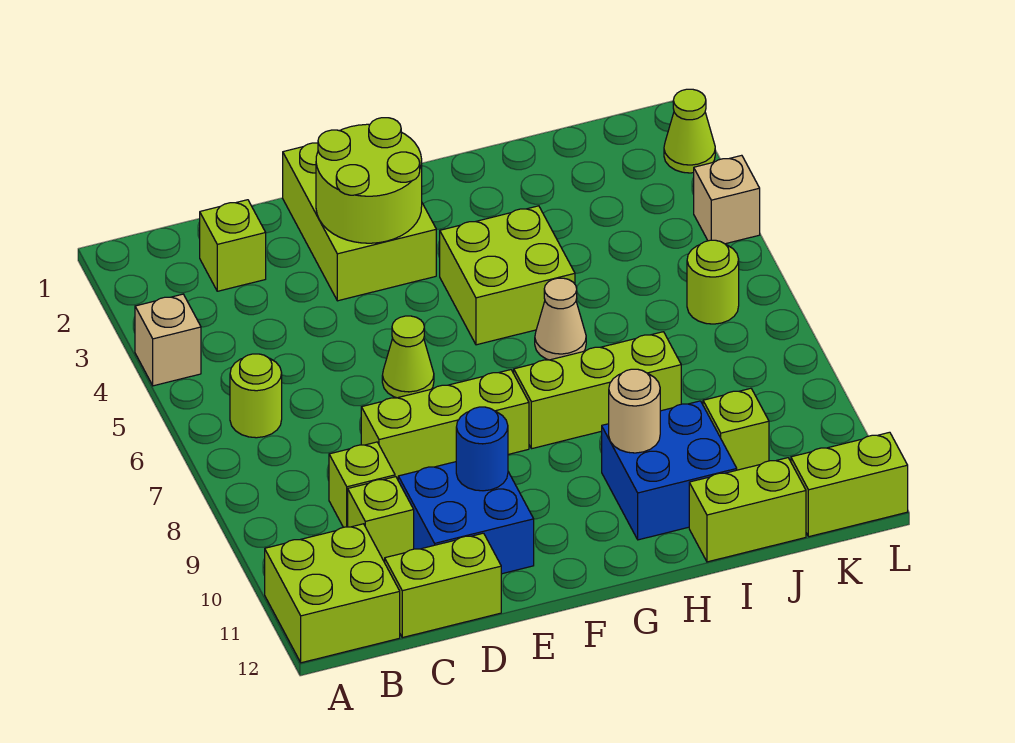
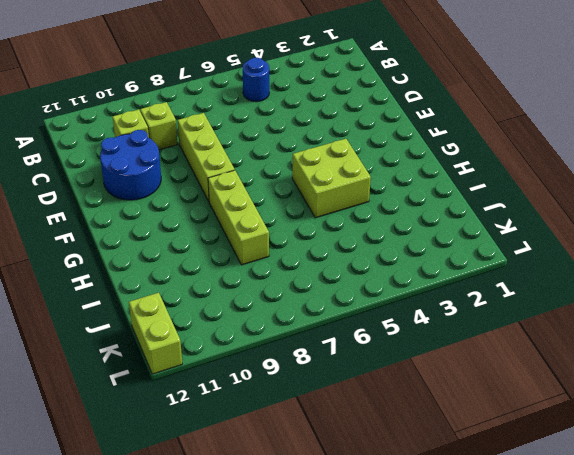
blue round brick B5 level 1 -> blue round brick E10 level 2
blue round brick D10:E11 level 1 -> blue brick D10:E11 level 1
none -> tan brick A4 level 1
none -> lime brick A11:B12 level 1
none -> lime round brick B6 level 1

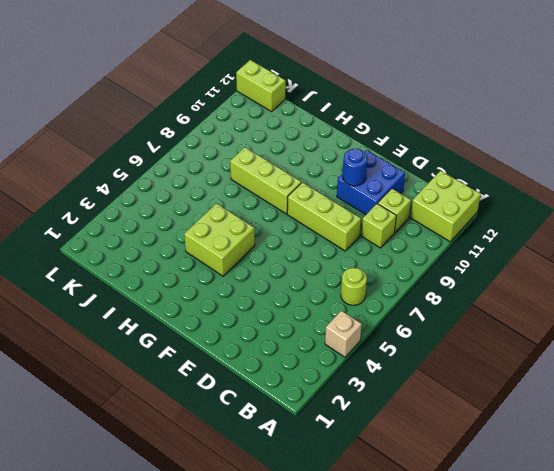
none -> lime brick C2 level 1
none -> lime brick C12:D12 level 1
none -> lime brick E1:F3 level 1

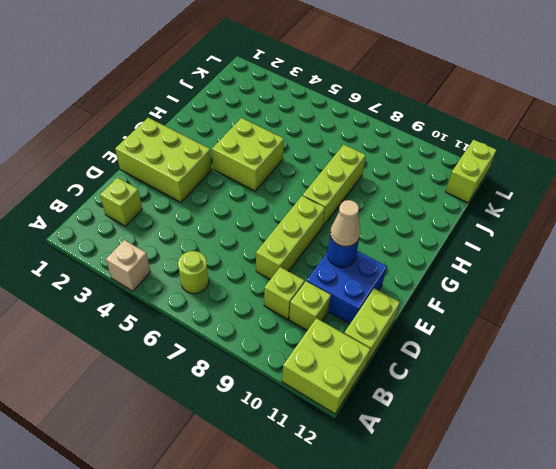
tan cone E10 level 3 -> tan cone H6 level 1
none -> lime cone E6 level 1
none -> blue brick H10:I11 level 1
none -> lime brick I12:J12 level 1

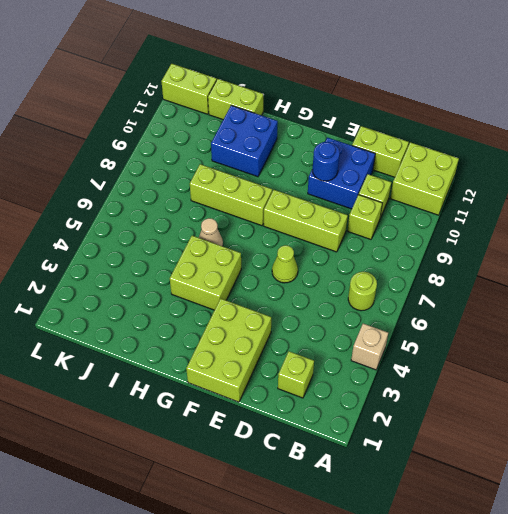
none -> lime brick J10 level 1
none -> lime round brick K6 level 1
none -> lime cone L2 level 1

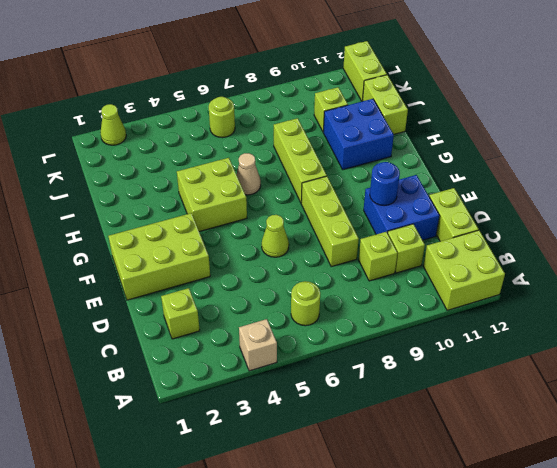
none -> tan brick L4 level 1
none -> lime round brick E2:F3 level 2
none -> tan round brick H10 level 2

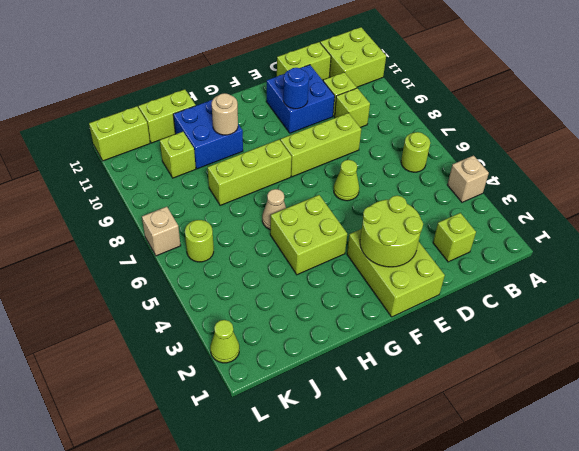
tan brick L7 level 1 -> tan brick L4 level 1

